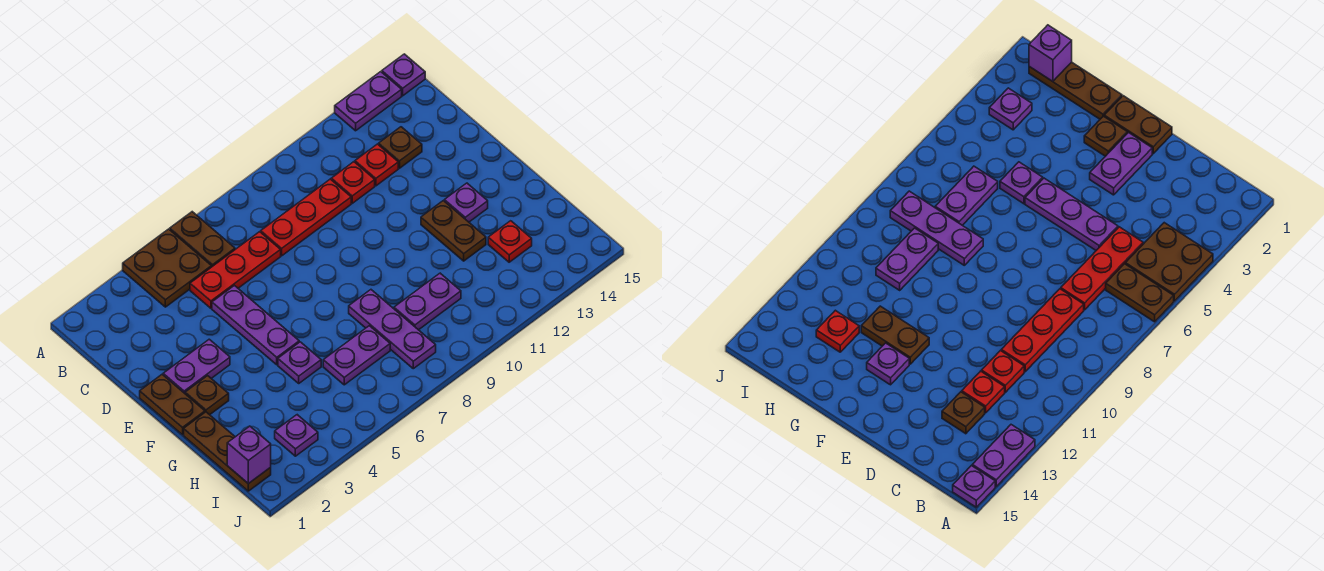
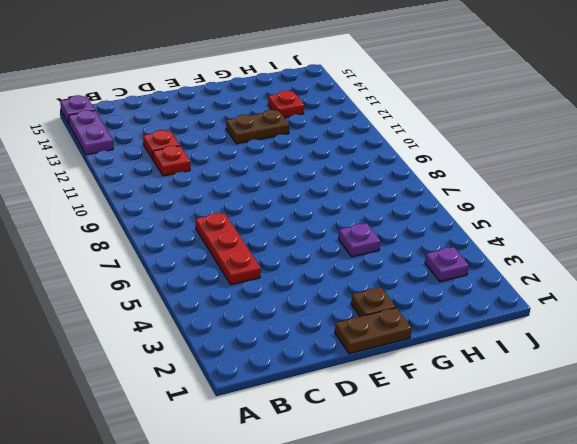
none -> brown plate A4:B5 level 1
none -> brown plate A6:B6 level 1
none -> red plate C8:C10 level 1

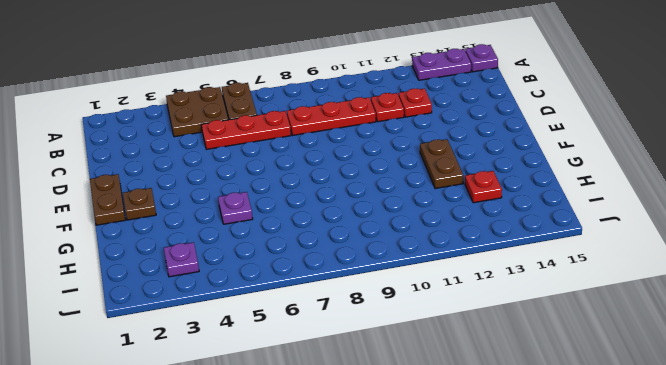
none -> brown plate C13 level 1
none -> purple plate D5:F5 level 1
none -> purple plate E2:E3 level 1

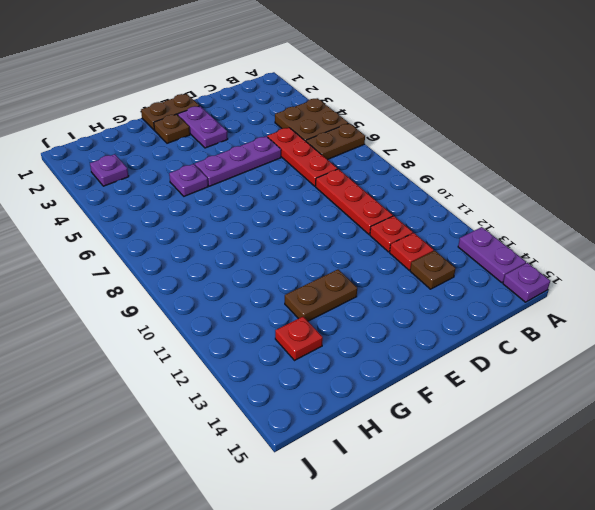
none -> purple plate F13 level 1
none -> brown plate G1:I1 level 1
none -> purple plate G8:I8 level 1

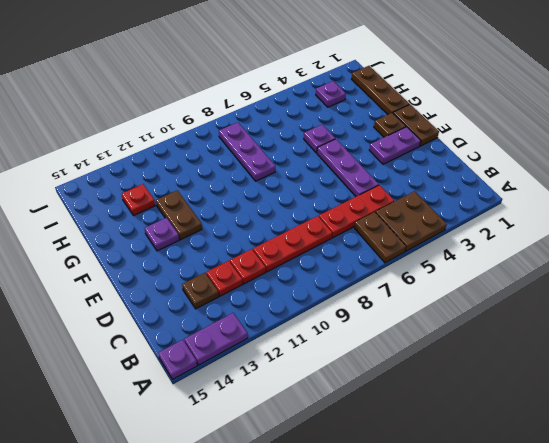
none -> purple plate H6:H7 level 1
none -> purple plate H9:H10 level 1
none -> purple brick I1 level 2

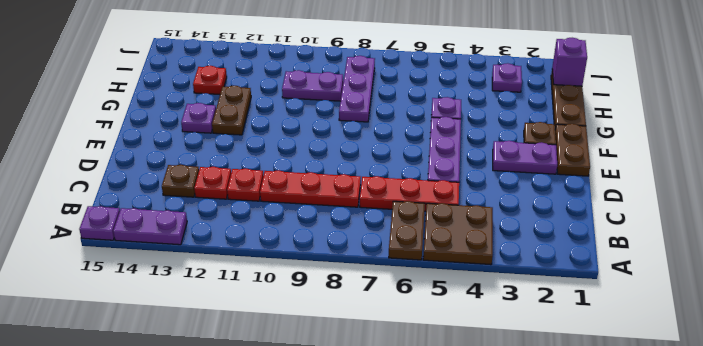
none -> purple plate H6:H7 level 1

